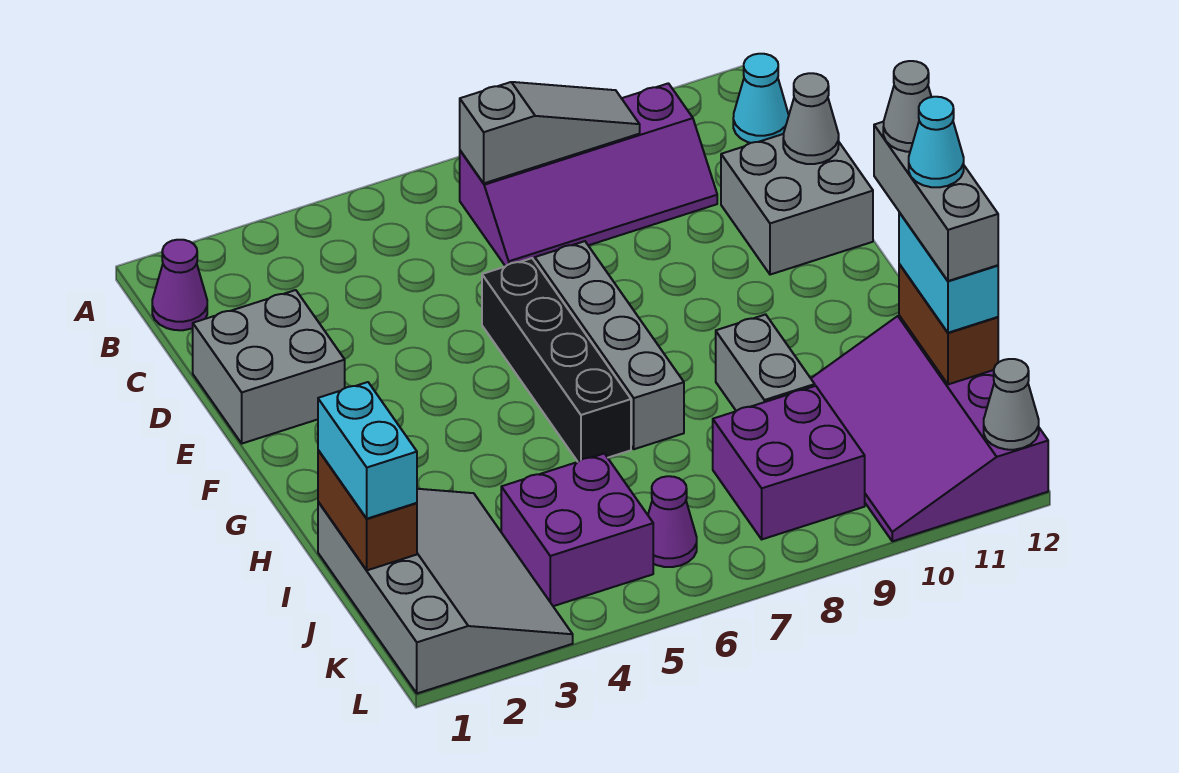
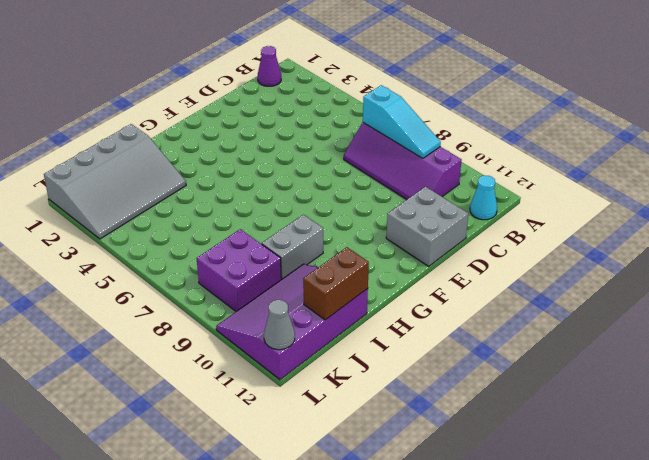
cyan slope B7:B9 level 2 top 7 -> grey slope B7:B9 level 2 top 7
none -> grey brick D1:E2 level 1
none -> black brick E6:H6 level 1
none -> grey brick E7:H7 level 1

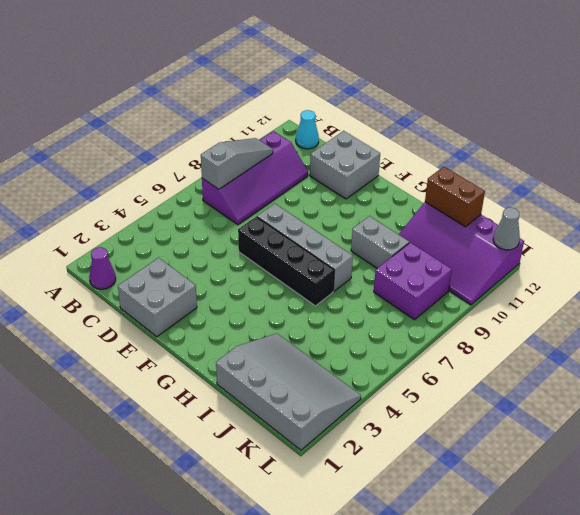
none -> purple brick J4:K5 level 1
none -> purple cone K6 level 1
none -> grey cone D12 level 2

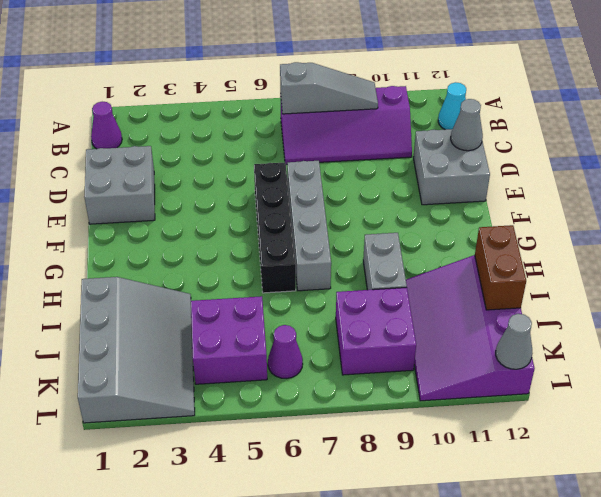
none -> brown brick I1:J1 level 2
none -> cyan brick I1:J1 level 3
none -> cyan brick I12:J12 level 3

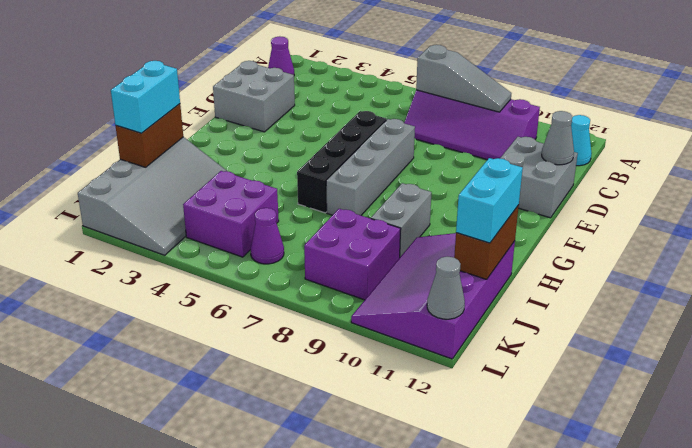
none -> grey brick H12:J12 level 4
none -> grey cone H12 level 5
none -> cyan cone I12 level 5

